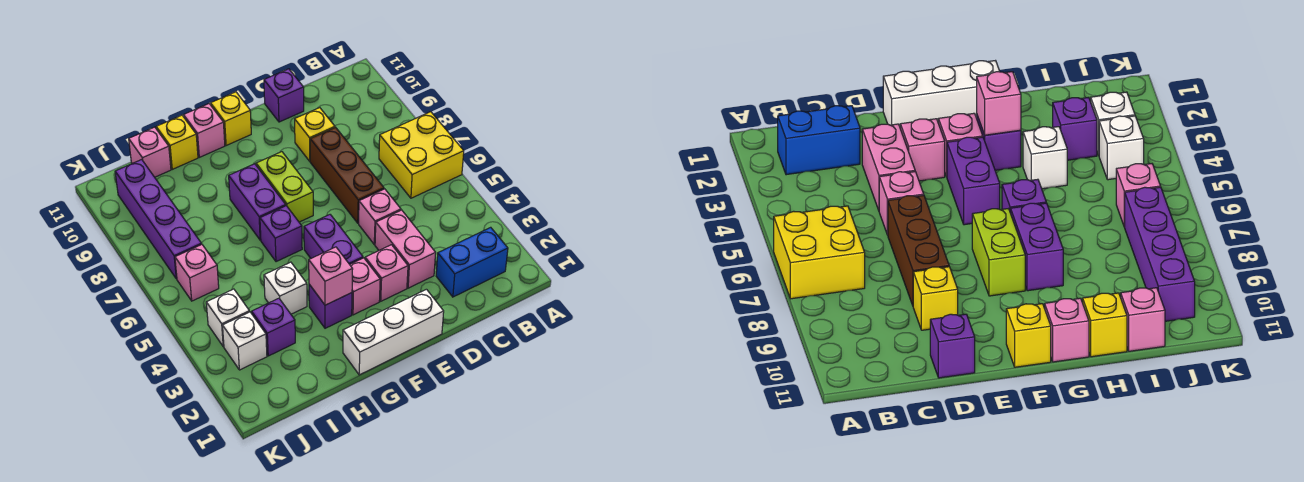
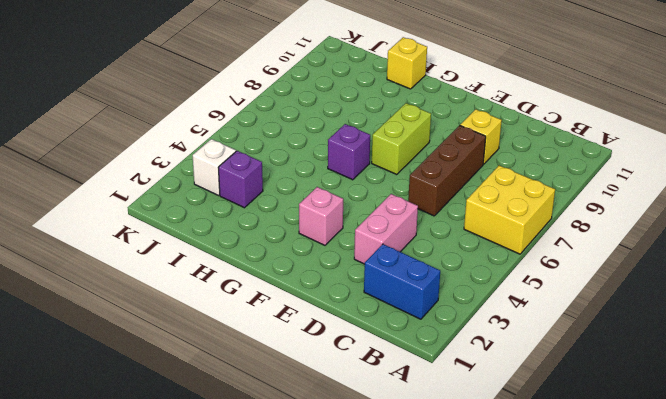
none -> pink brick D5 level 1
none -> purple brick D11 level 1
none -> white brick E1:G1 level 1

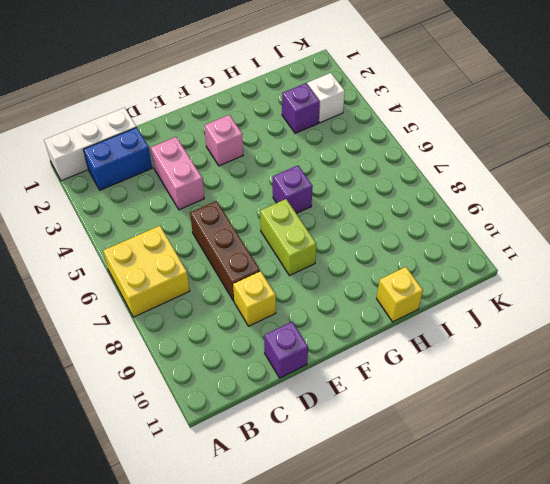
white brick A1:C1 level 1 -> white brick E1:G1 level 1
none -> pink brick D5 level 1
none -> pink brick E3 level 1
none -> purple brick F4:F5 level 1

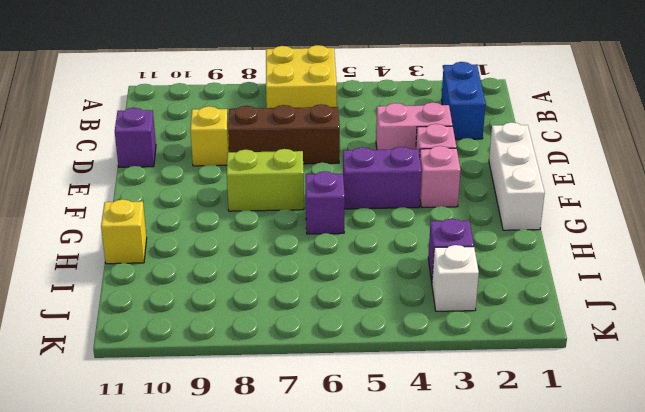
none -> pink brick D5 level 1
none -> yellow brick F11 level 1
none -> purple brick G3 level 1

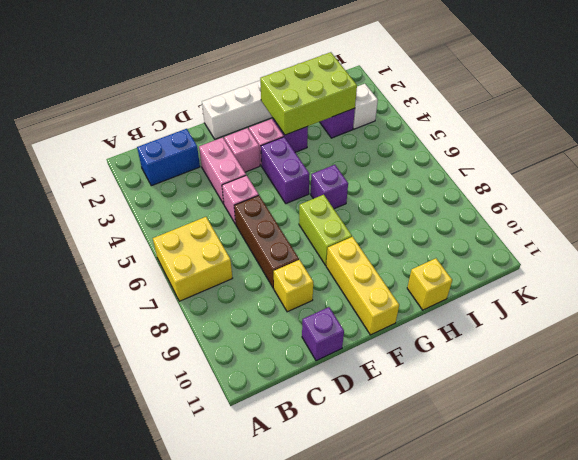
yellow brick F9:F11 level 1 -> yellow brick F11 level 1
lime brick G2:I3 level 2 -> pink brick G3 level 2
none -> purple brick G7:G8 level 1
none -> pink brick G11 level 1
none -> white brick H4 level 1

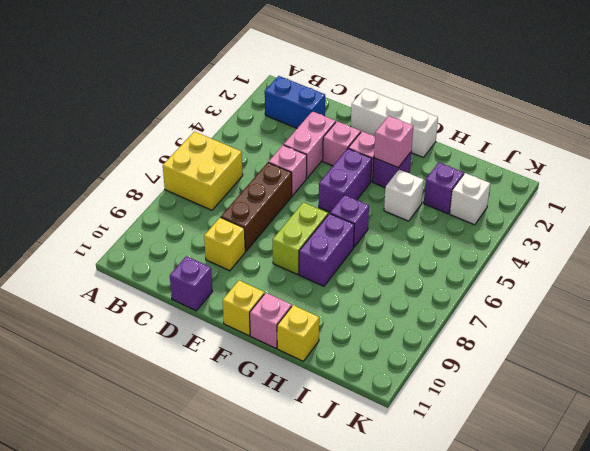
none -> pink brick I11 level 1
none -> white brick J4 level 1
none -> pink brick J6 level 1

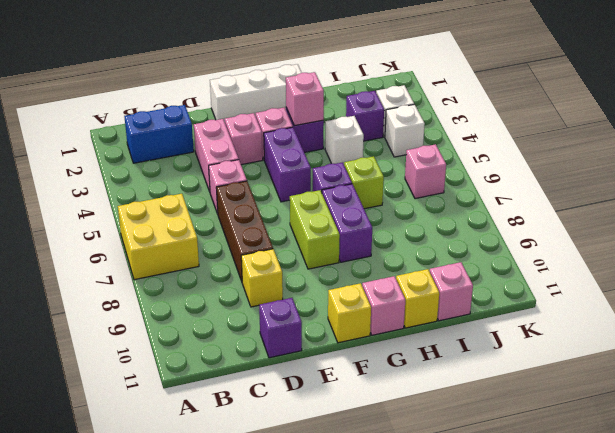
lime brick H6 level 1 -> none
none -> purple brick J7:J10 level 1

